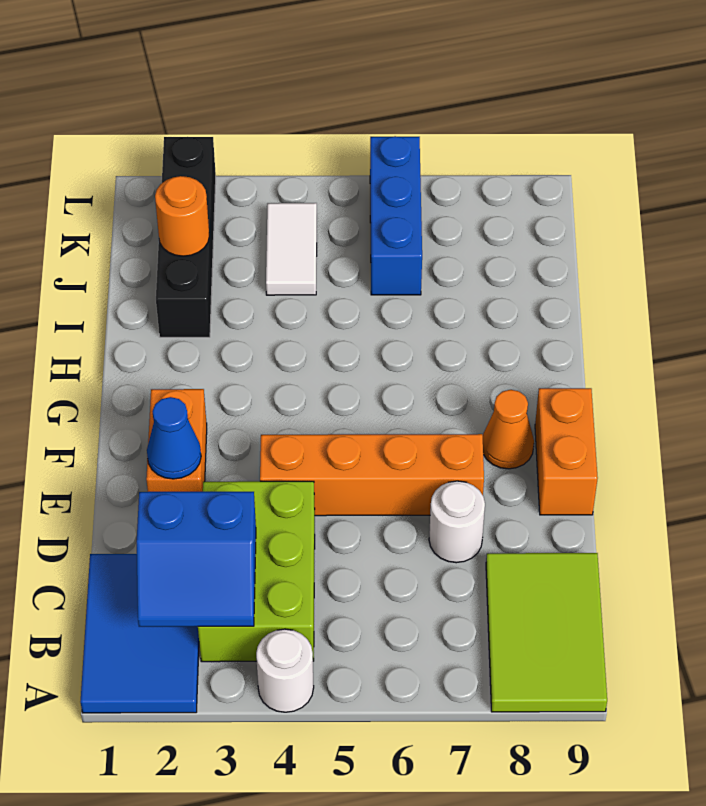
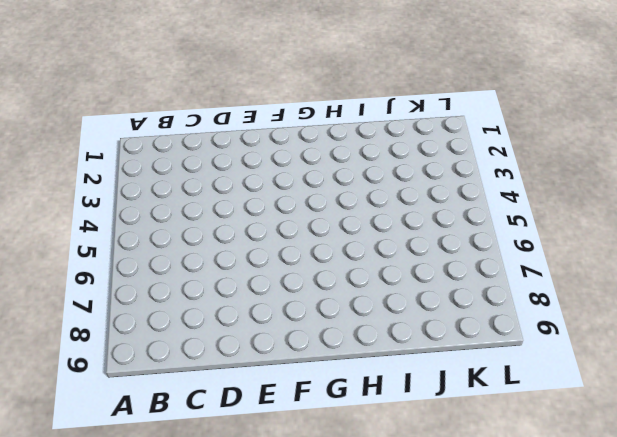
none -> blue tile A1:C2 level 1
none -> white round brick A4 level 1
none -> lime tile A8:C9 level 1

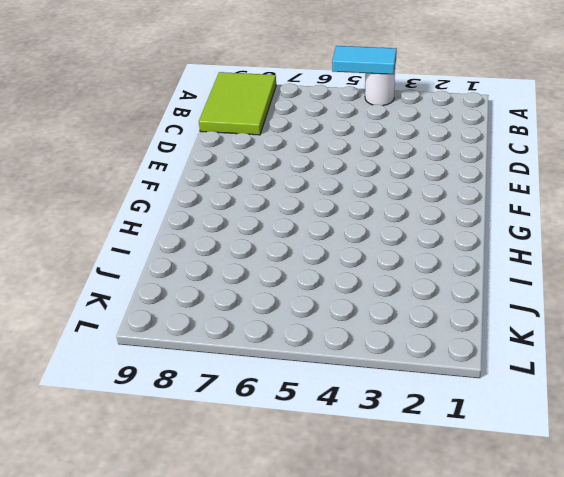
cyan tile A4:A5 level 2 -> none
none -> blue tile A1:C2 level 1
none -> lime brick B3:D4 level 1
none -> white round brick D7 level 1

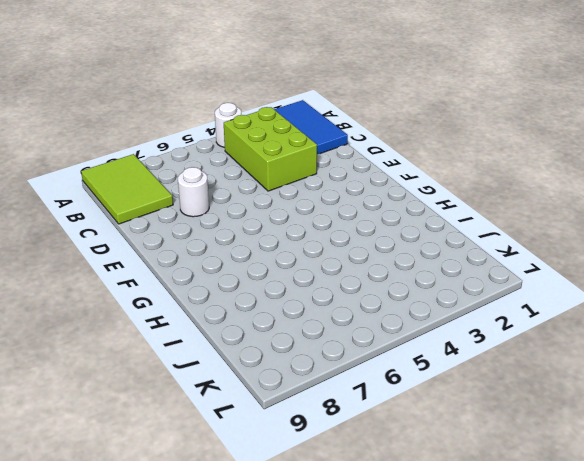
none -> orange brick E2:F2 level 1
none -> orange brick E4:E7 level 1
none -> orange brick E9:F9 level 1

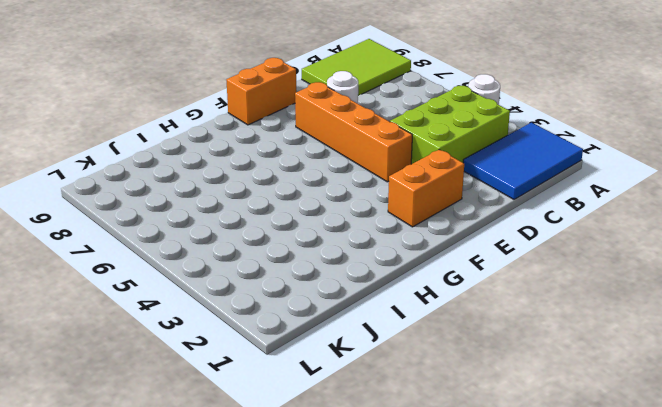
none -> orange cone F8 level 1
none -> black brick I2:L2 level 1
none -> white tile J4:K4 level 1

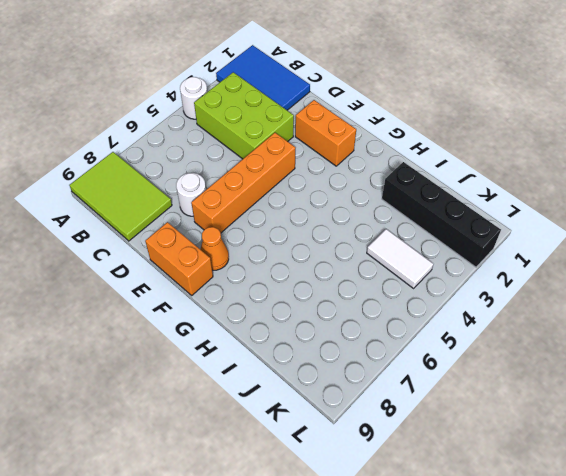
none -> blue brick J6:L6 level 1
none -> blue slope B2:C3 level 2 top C
none -> blue cone E2 level 2

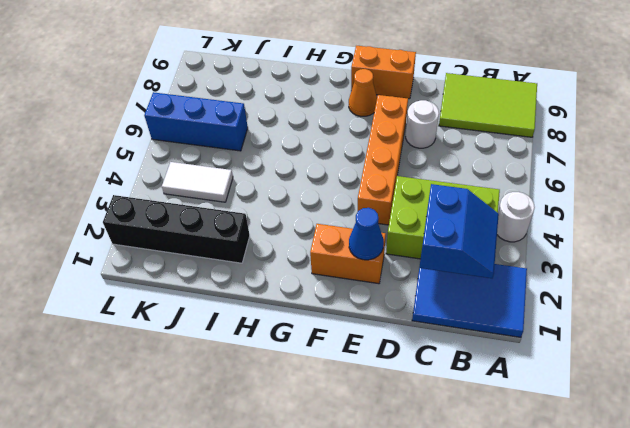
none -> orange round brick J2 level 2

